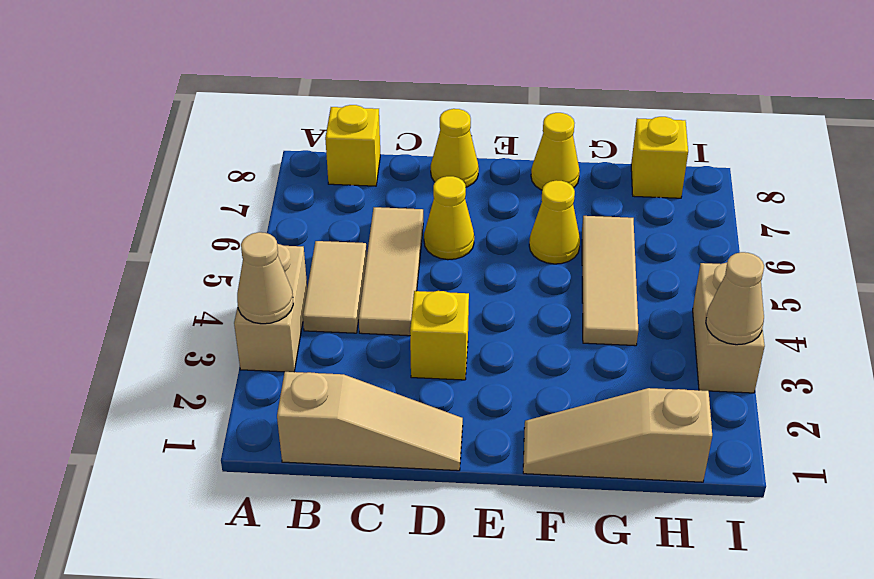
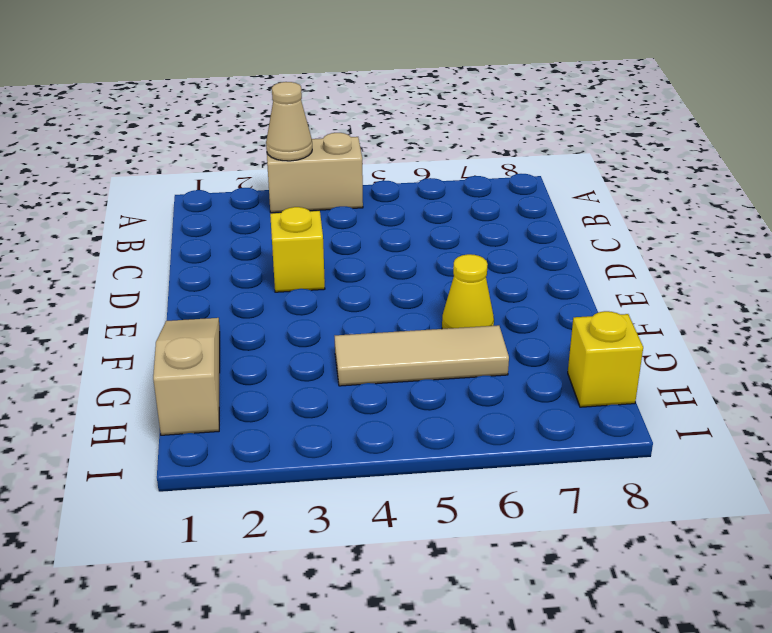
none -> tan slope B1:D1 level 1 top B
none -> tan tile B4:B5 level 1
none -> yellow brick B8 level 1

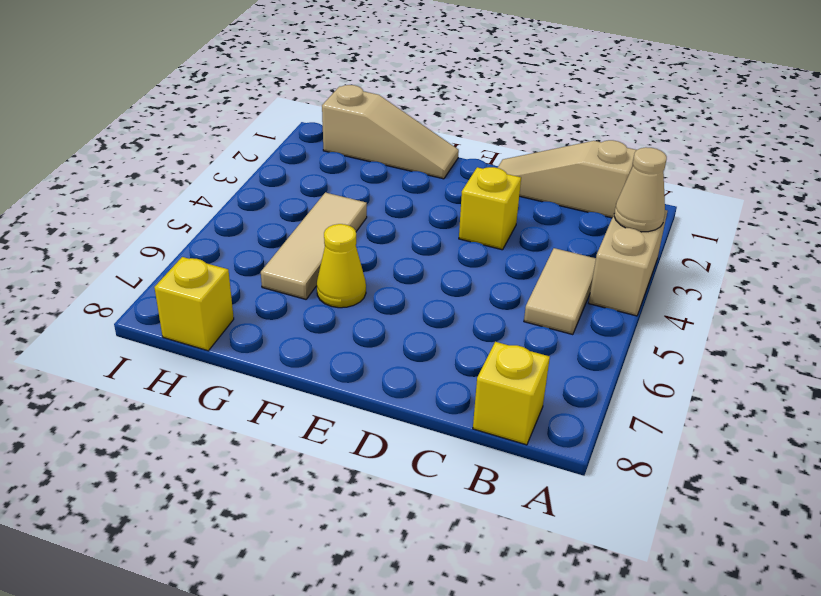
none -> tan tile C4:C6 level 1
none -> yellow cone D6 level 1
none -> yellow cone D8 level 1

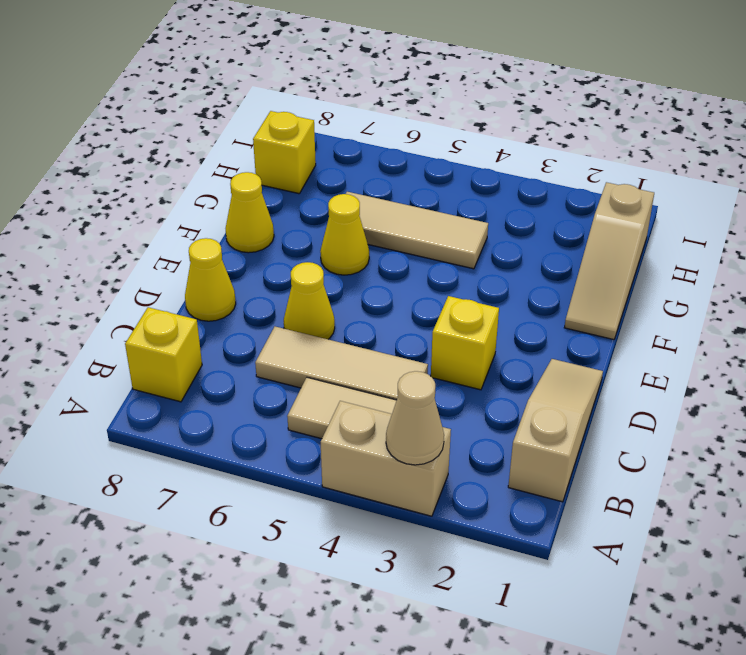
none -> tan brick I3:I4 level 1
none -> tan cone I3 level 2

